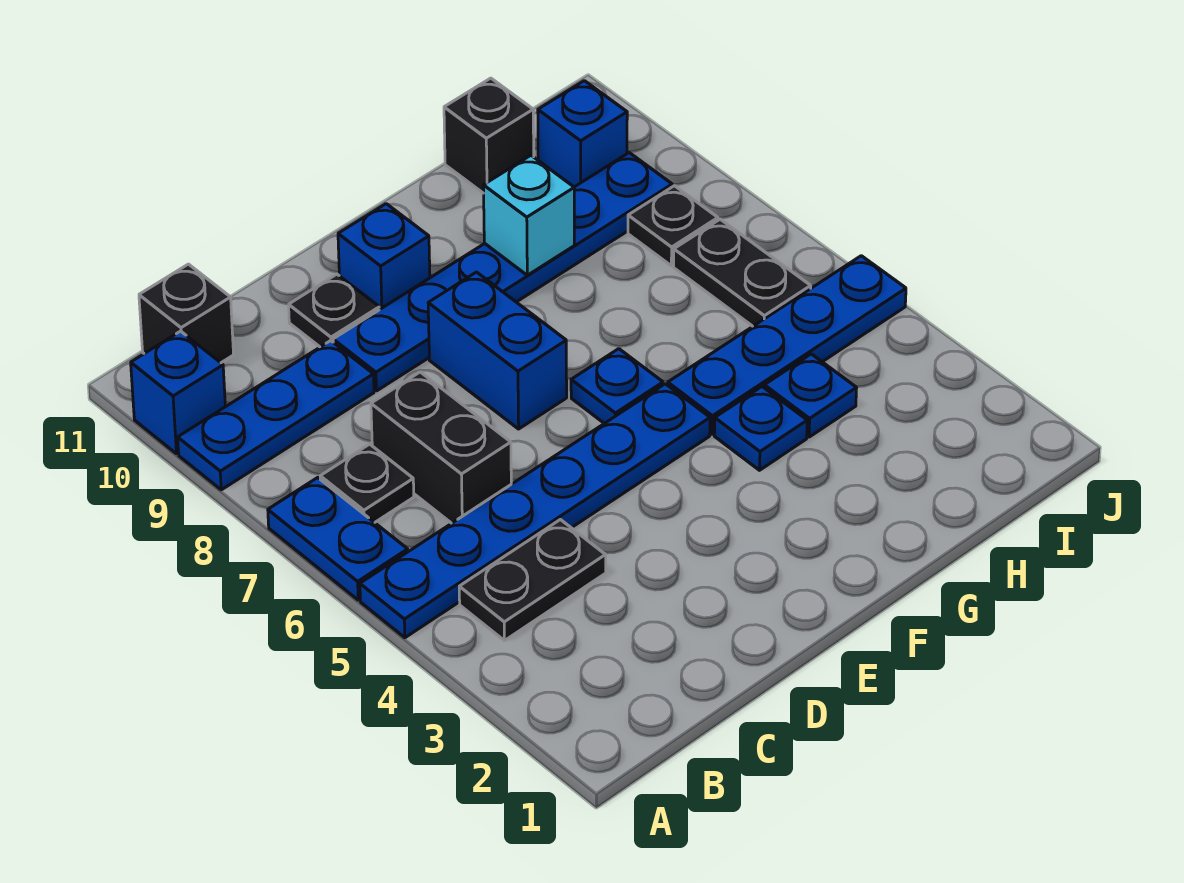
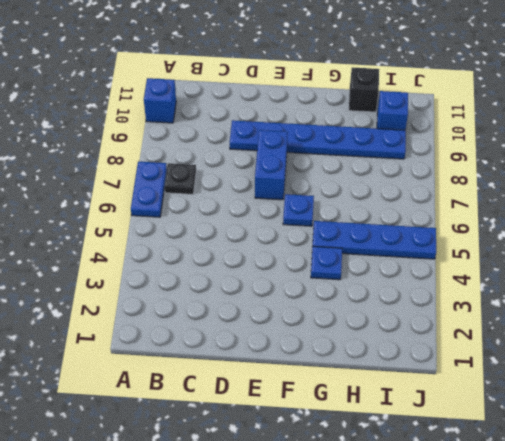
none -> blue plate A5:F5 level 1
none -> blue plate A9:C9 level 1
none -> black plate B4:C4 level 1

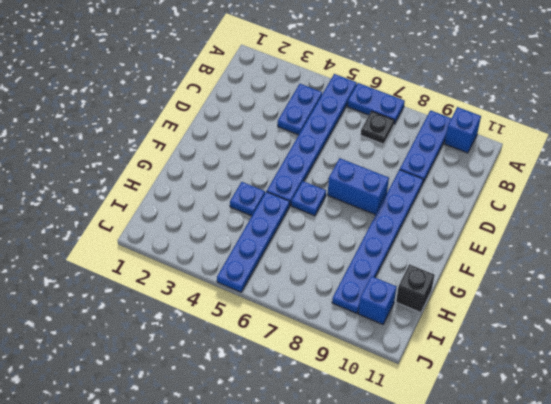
blue plate B4:C4 level 1 -> black plate B4:C4 level 1
none -> black brick B11 level 1
none -> black brick C6:C7 level 1
none -> black plate D10 level 1

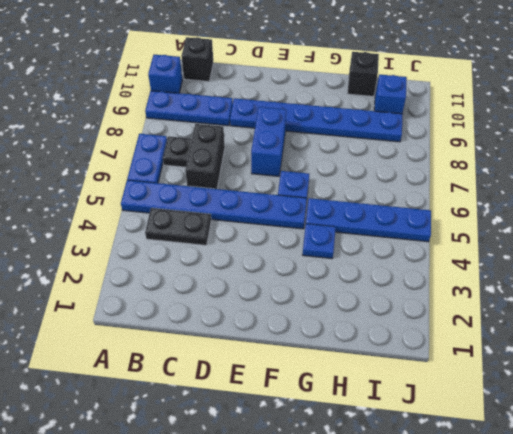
none -> black plate D10 level 1
none -> blue brick E10 level 1
none -> blue plate H4 level 1

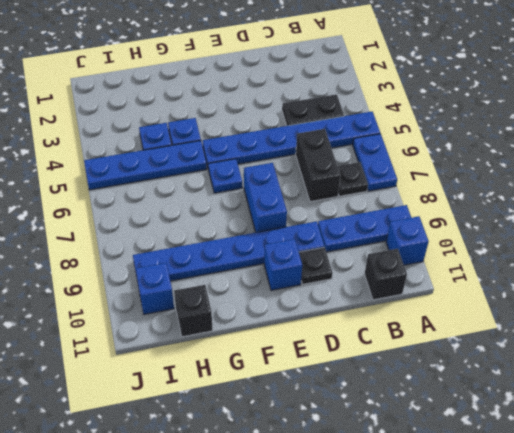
none -> black plate I6:I7 level 1
none -> black plate I8 level 1
none -> cyan brick G9 level 2

